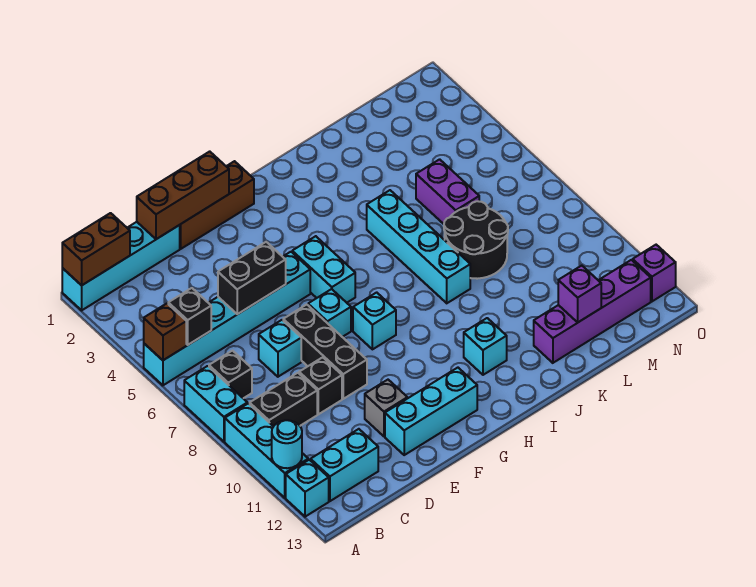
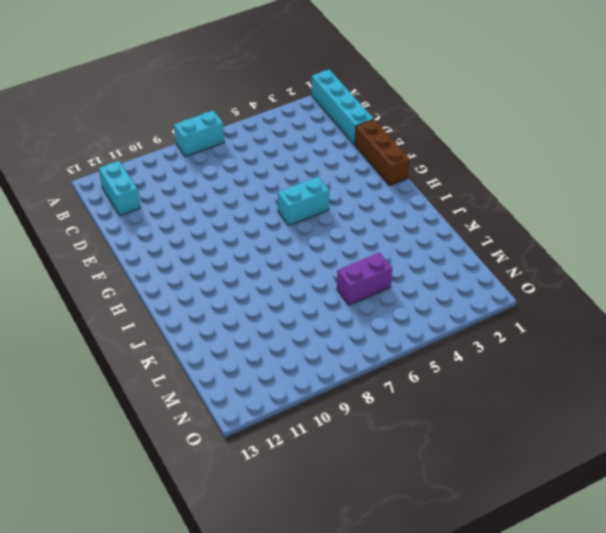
none -> cyan brick A5:F5 level 1
none -> cyan brick A9:A11 level 1
none -> cyan brick A12 level 1
none -> black brick B7 level 1

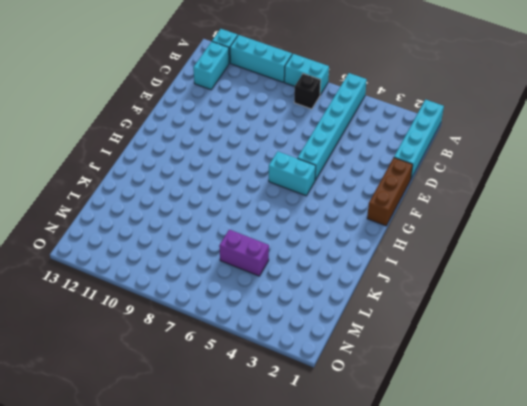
none -> black brick B9:C9 level 1
none -> cyan brick D7 level 1
none -> black brick D9 level 1
none -> black brick E7:E9 level 1

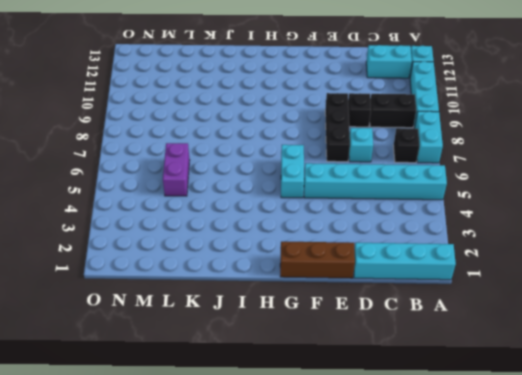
none -> grey brick E11 level 1
none -> cyan brick E12:G12 level 1
none -> cyan brick F7 level 1
none -> cyan brick G8 level 1

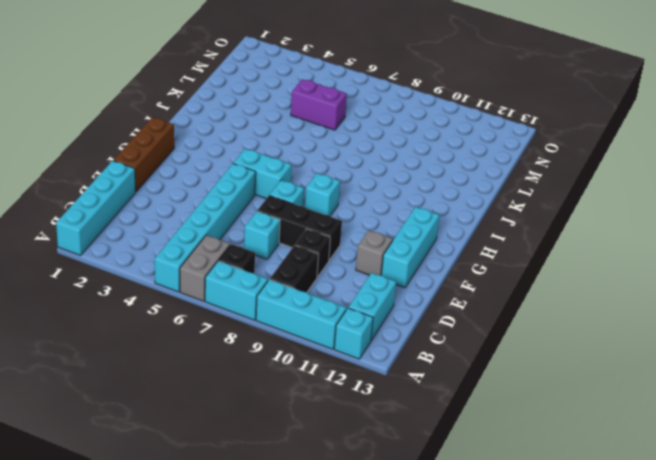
grey brick A6:B6 level 1 -> none
none -> cyan brick I11 level 1
none -> cyan brick J5:J8 level 1
none -> black round brick K7:L8 level 1
none -> purple brick K12:N12 level 1

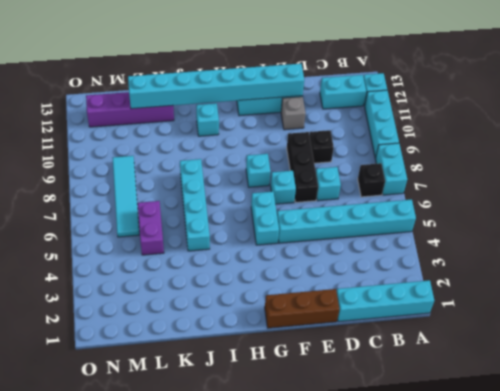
cyan brick E12:L12 level 2 -> purple brick L12 level 2
cyan tile M6:M9 level 1 -> none
none -> black brick B9:C9 level 1
none -> black round brick K7:L8 level 1
none -> purple brick O12 level 1
none -> brown brick A1:B1 level 2

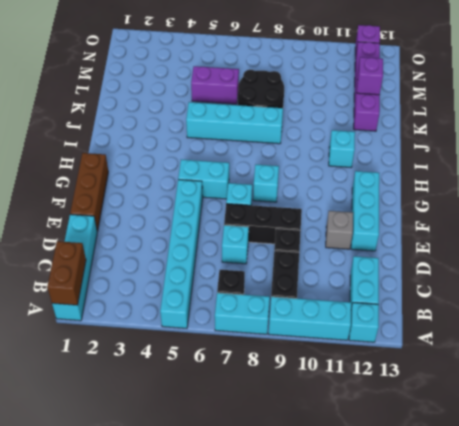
none -> brown brick A5 level 2
none -> cyan round brick A11 level 2
none -> black brick B5 level 2
none -> brown brick D1:F1 level 2

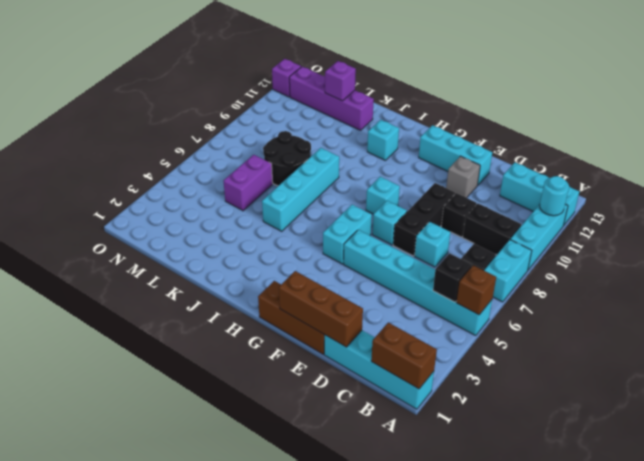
none -> black brick D5:E5 level 2

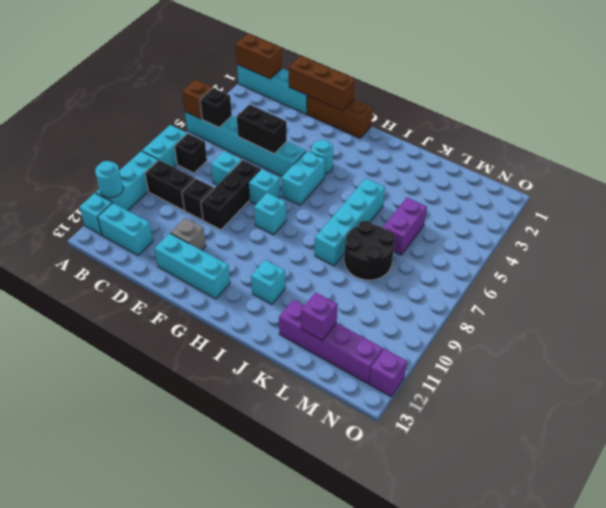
cyan round brick G4 level 1 -> none

